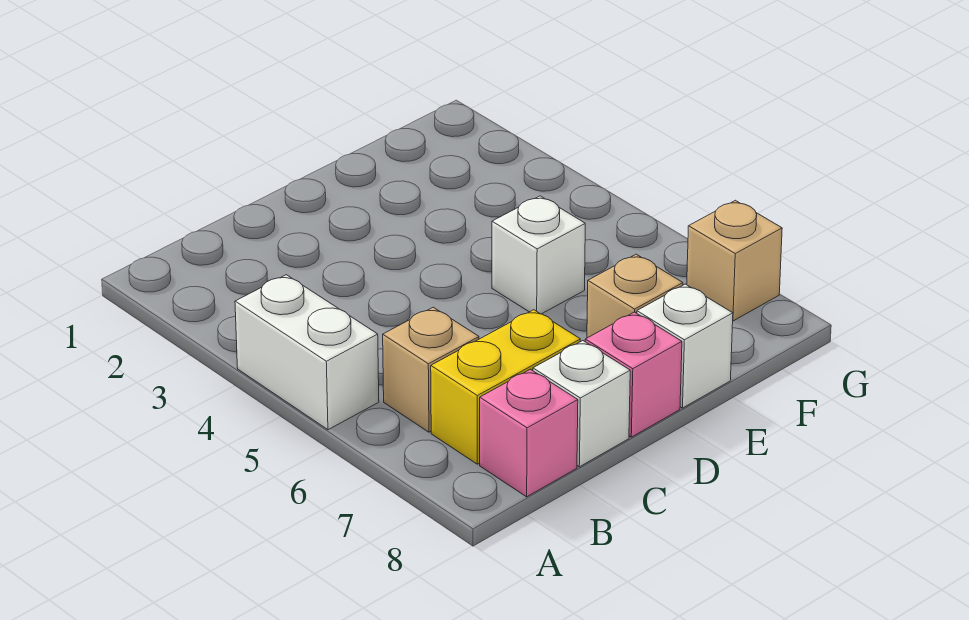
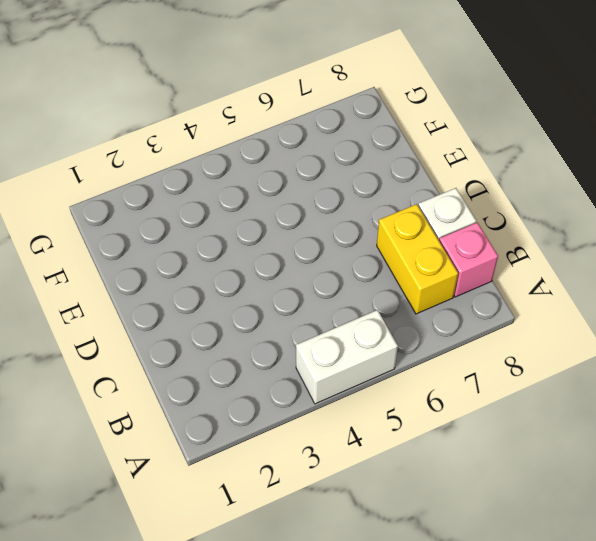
none -> tan brick B6 level 1
none -> pink brick D8 level 1

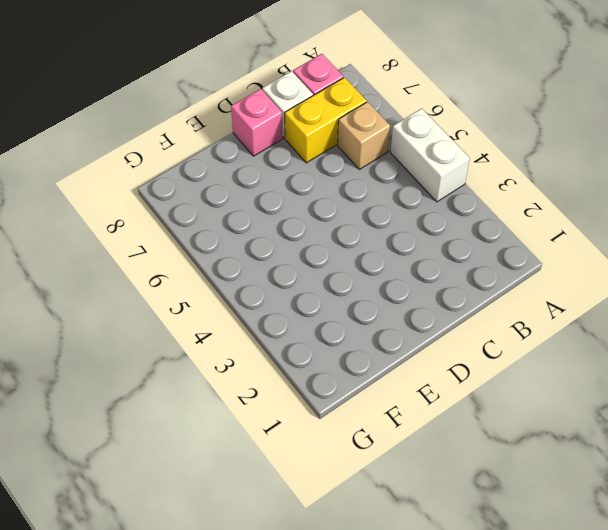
none -> white brick E5 level 1
none -> tan brick E7 level 1

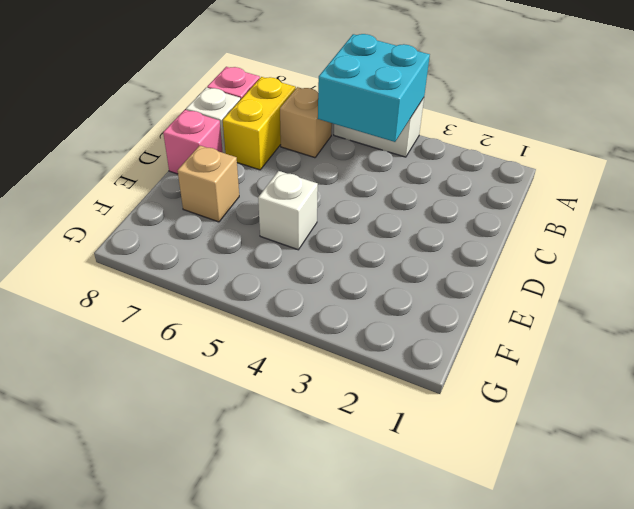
cyan brick A4:B5 level 2 -> none
none -> white brick E8 level 1
none -> tan brick G7 level 1

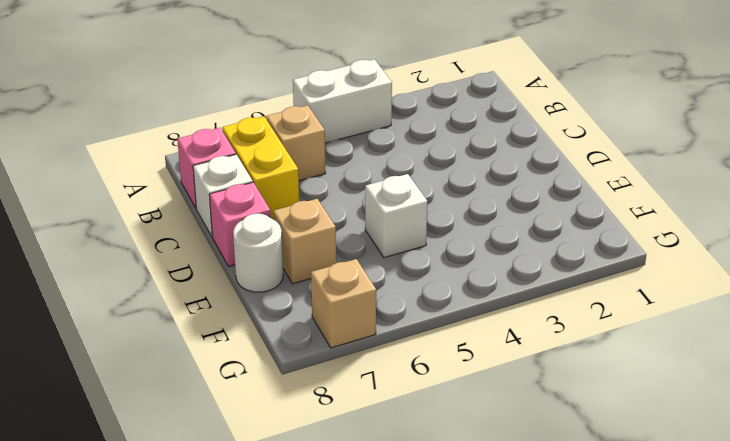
white round brick E8 level 1 -> white brick E8 level 1

